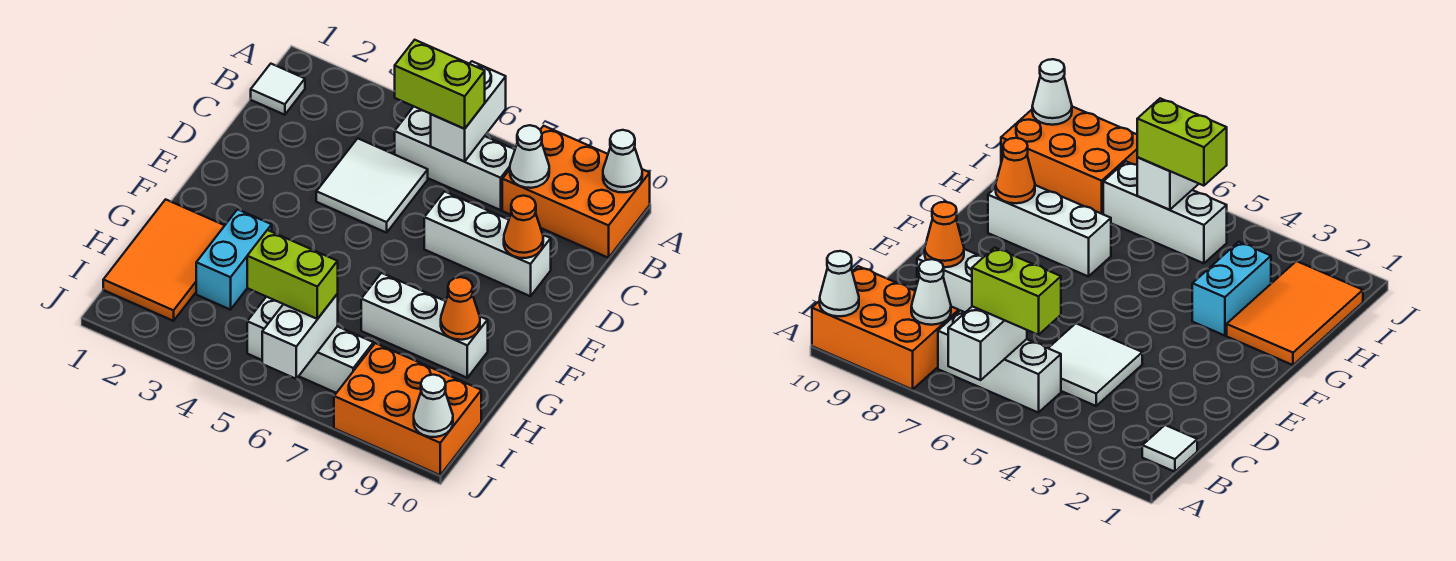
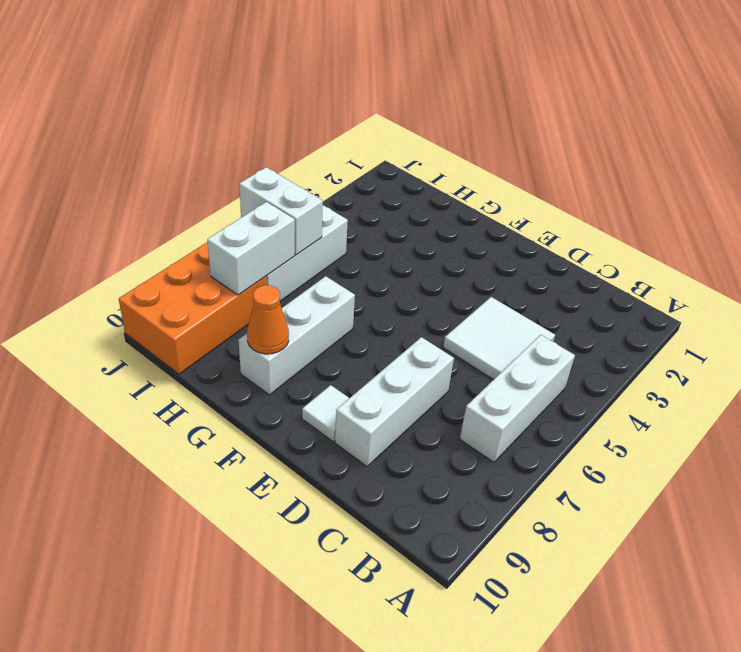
white tile E9 level 1 -> white tile B1 level 1
white brick I7:I8 level 2 -> white brick A6:B6 level 2
none -> orange brick A8:B10 level 1
none -> orange tile G1:I2 level 1
none -> cyan brick G3:H3 level 1

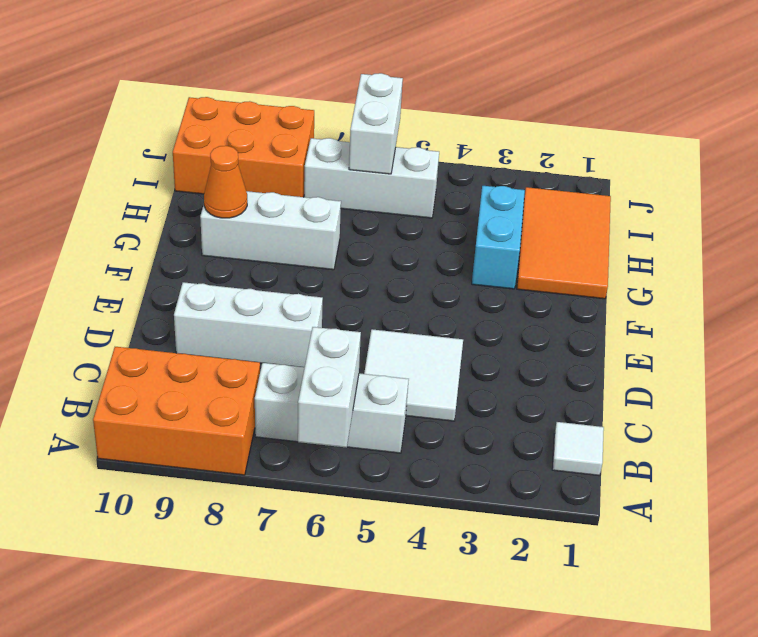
none -> white cone A10 level 2
none -> white cone B8 level 2
none -> orange cone D9 level 2

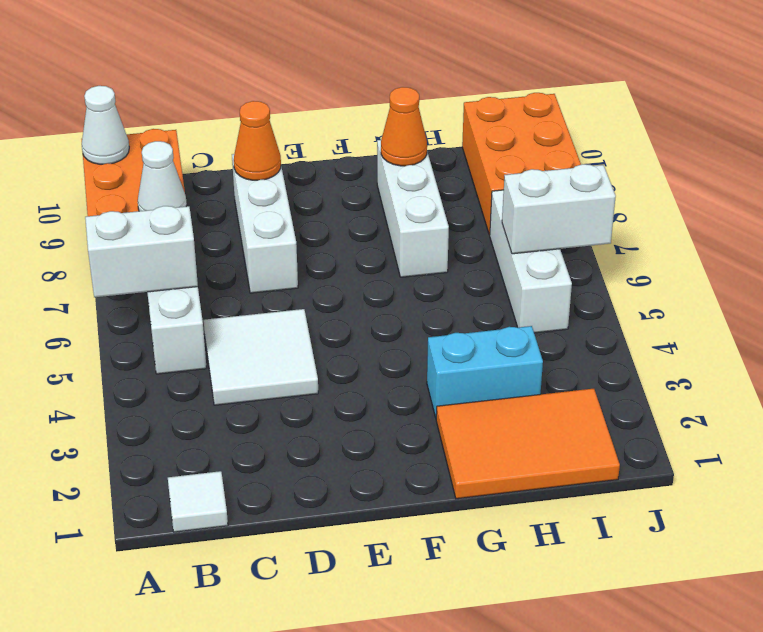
none -> white cone J10 level 2
none -> lime brick B5:B6 level 3
none -> lime brick I5:I6 level 3

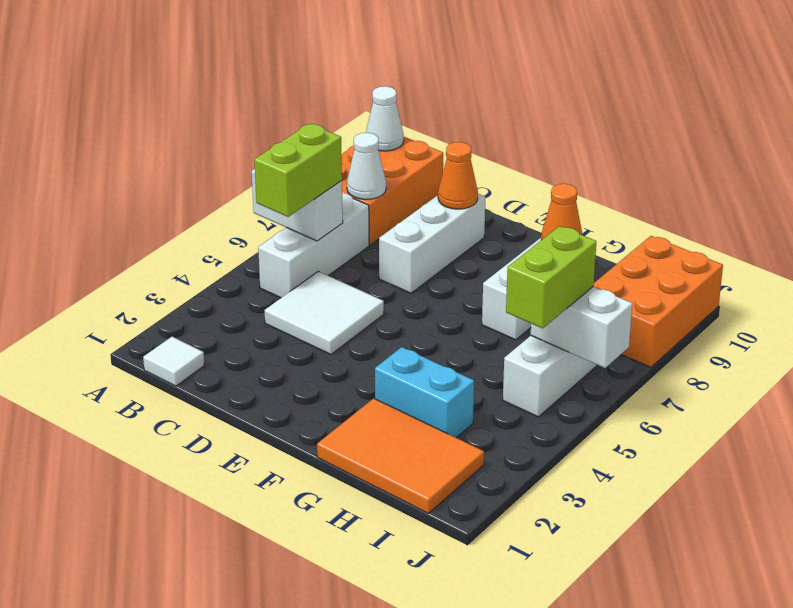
none -> white cone J10 level 2

